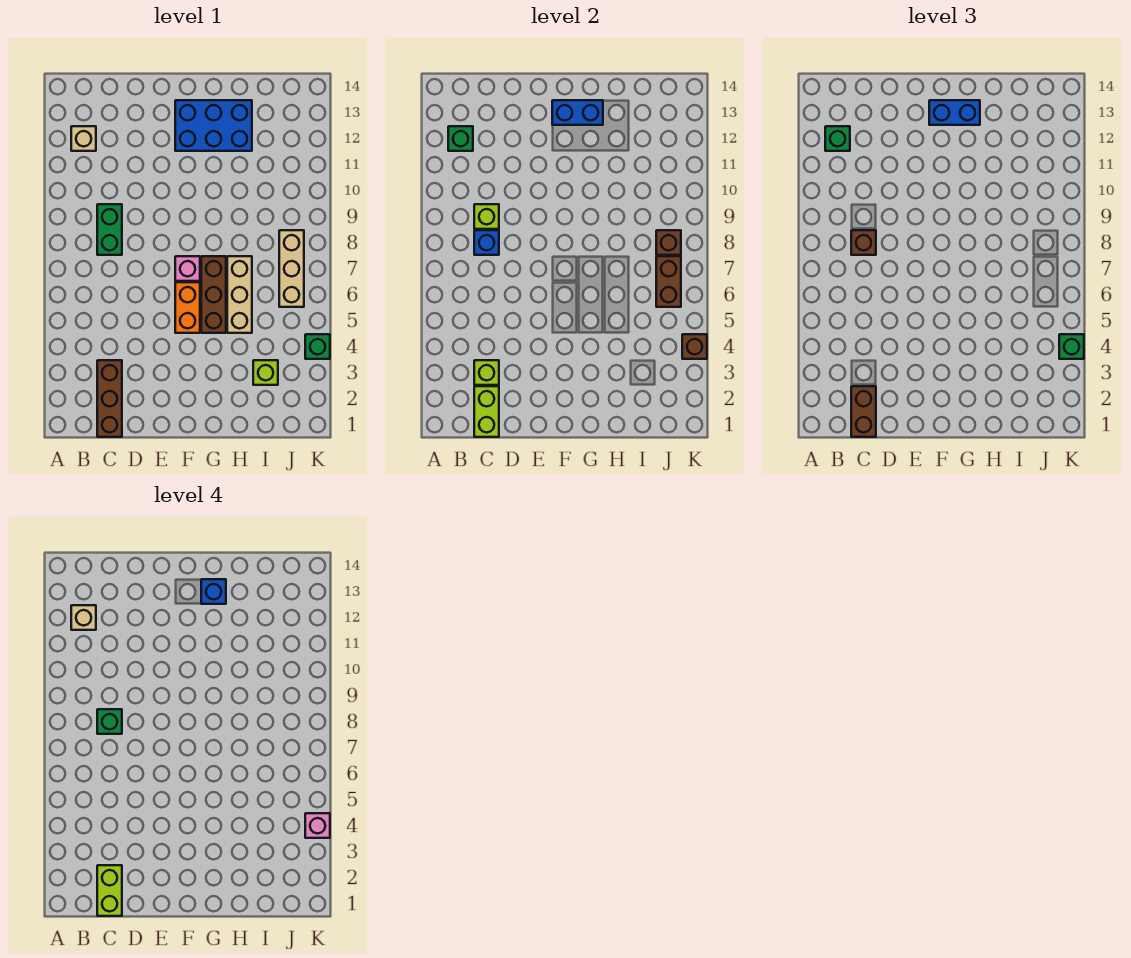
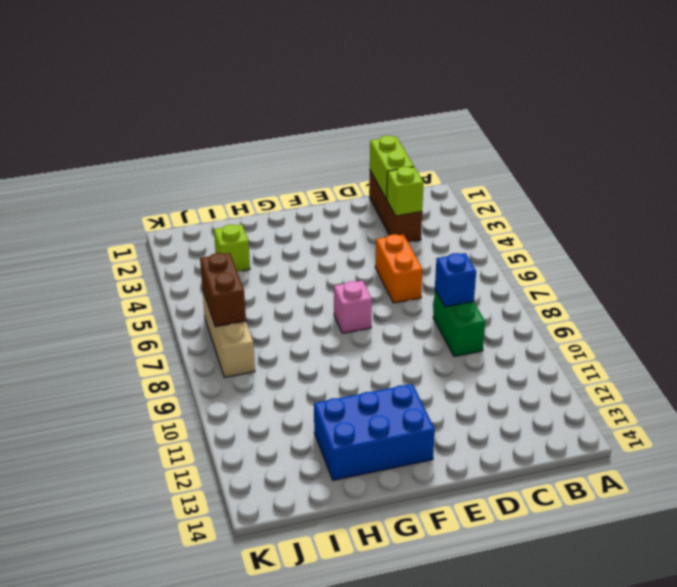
orange brick D5:D6 level 1 -> orange brick F5:F6 level 1
none -> tan brick B12 level 1
none -> brown brick G5:G7 level 1
none -> tan brick H5:H7 level 1
none -> green brick K4 level 1

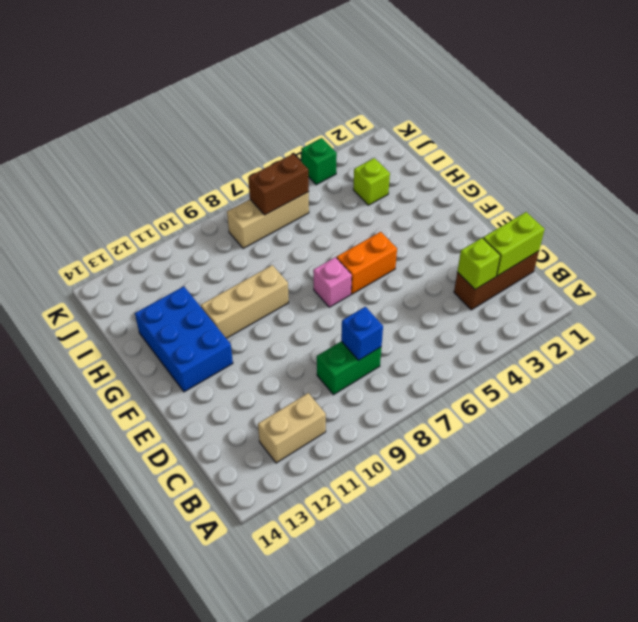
tan brick B11:B12 level 1 -> tan brick B12 level 1
tan brick G9:G11 level 1 -> tan brick H5:H7 level 1
none -> brown brick G5:G7 level 1
none -> green brick B12 level 2
none -> lime brick C9 level 2
none -> blue brick F13:G13 level 2

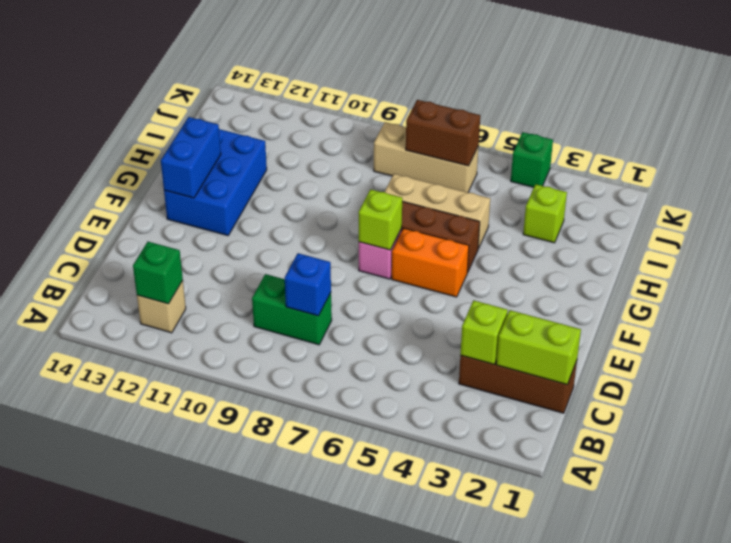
lime brick F7 level 2 -> lime brick C9 level 2
none -> brown brick J8 level 2
none -> brown brick K4 level 2
none -> green brick B12 level 3
none -> brown brick C1:C2 level 3

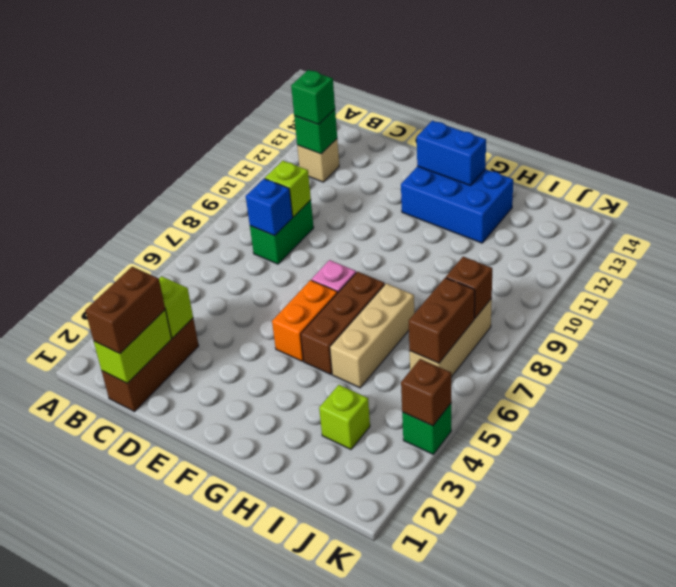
none -> brown brick C8 level 3
none -> blue brick F13:G13 level 3
none -> green brick K4 level 3
none -> tan brick B12 level 4

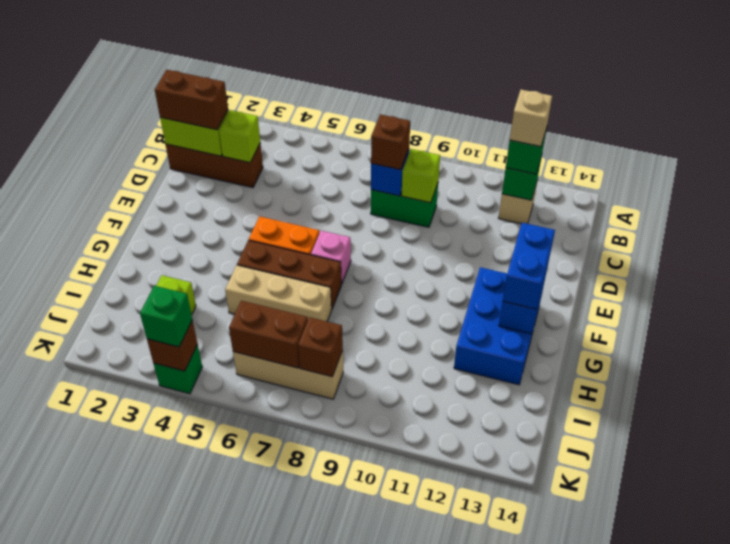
none -> lime brick C1:C2 level 4
none -> green brick C8 level 4
none -> blue brick G13 level 4
none -> pink brick K4 level 4

